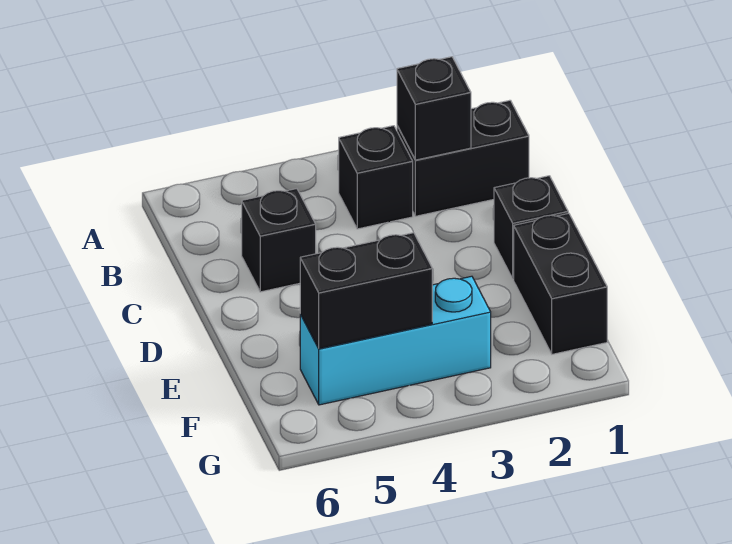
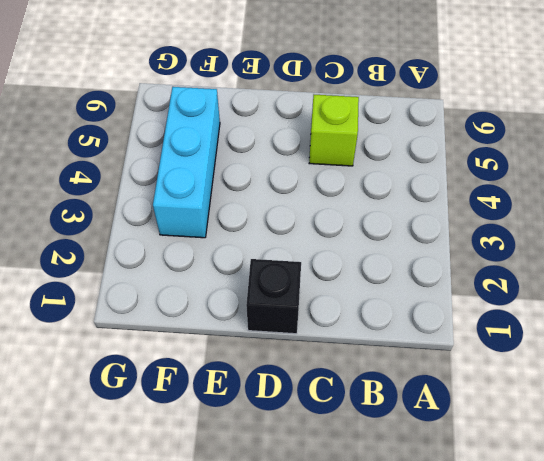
lime brick C5 level 1 -> black brick C5 level 1
none -> black brick B1:B2 level 1
none -> black brick B3 level 1

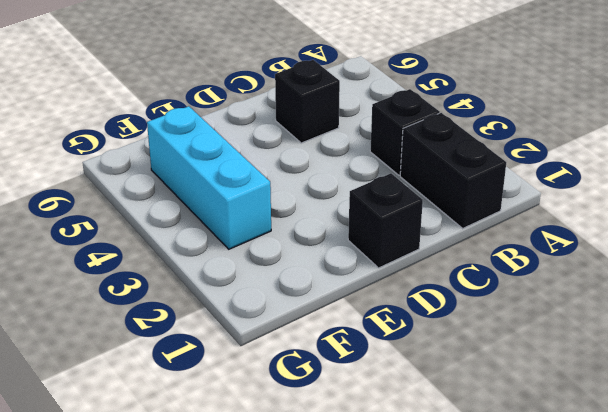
none -> black brick E1:F1 level 1
none -> black brick B2 level 2

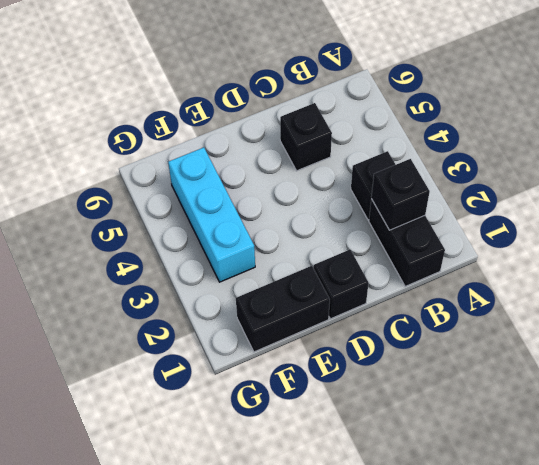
none -> black brick F4:F5 level 2

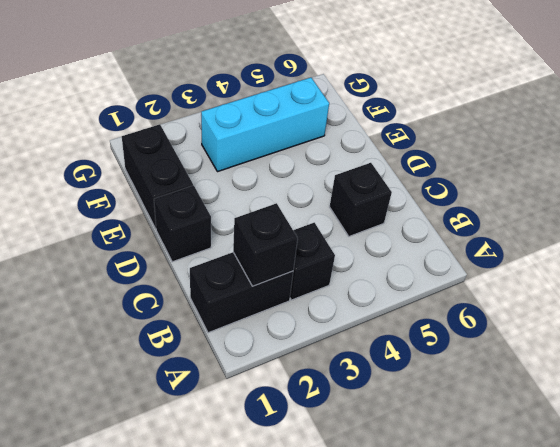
none -> black brick F4:F5 level 2

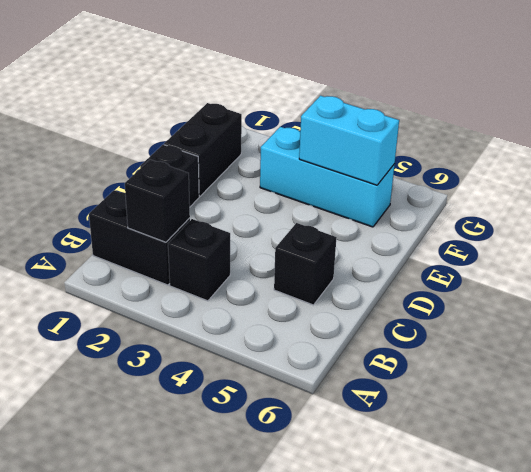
cyan brick F4:F5 level 2 -> black brick F4:F5 level 2

